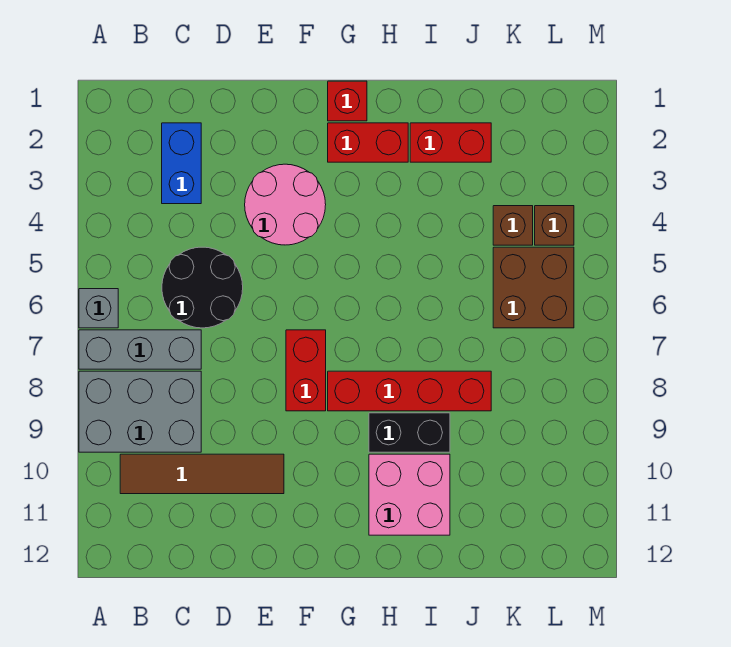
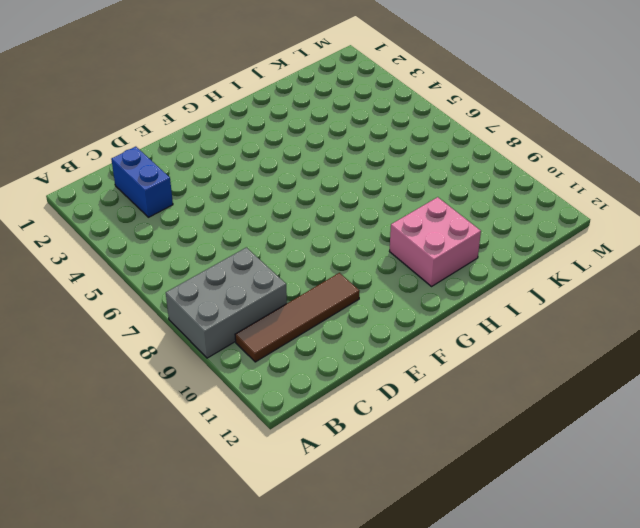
none -> grey brick A6 level 1
none -> grey brick A7:C7 level 1
none -> black round brick C5:D6 level 1

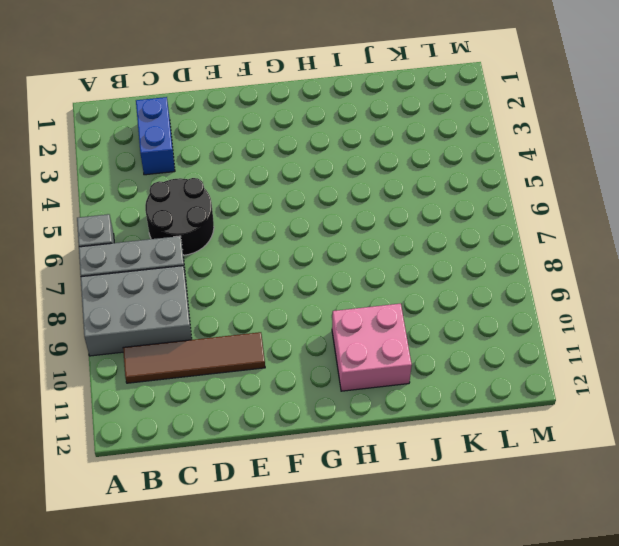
none -> pink round brick E3:F4 level 1
none -> red brick F7:F8 level 1
none -> red brick G1 level 1

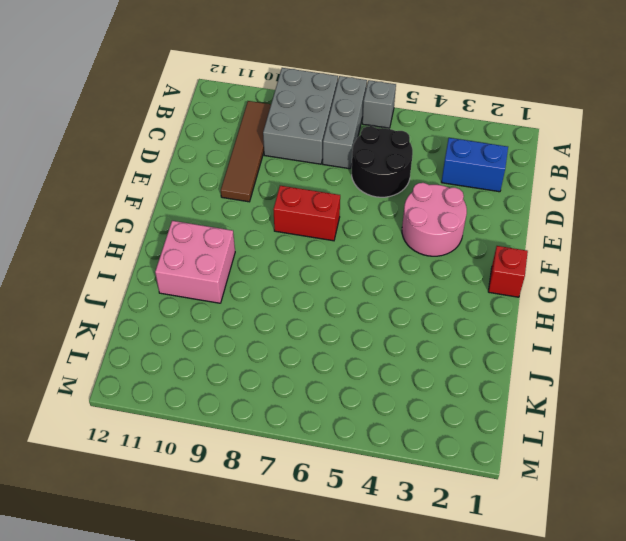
none -> red brick G2:H2 level 1
none -> red brick G8:J8 level 1
none -> black brick H9:I9 level 1

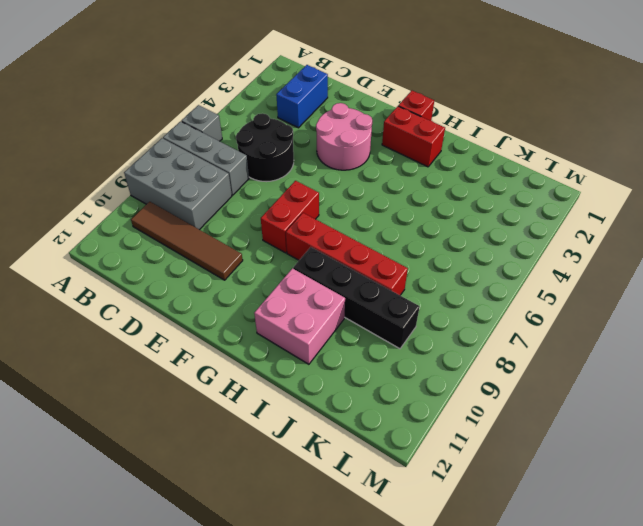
black brick H9:K9 level 1 -> black brick H9:I9 level 1
none -> red brick I2:J2 level 1
none -> brown brick K4 level 1
none -> brown brick K5:L6 level 1

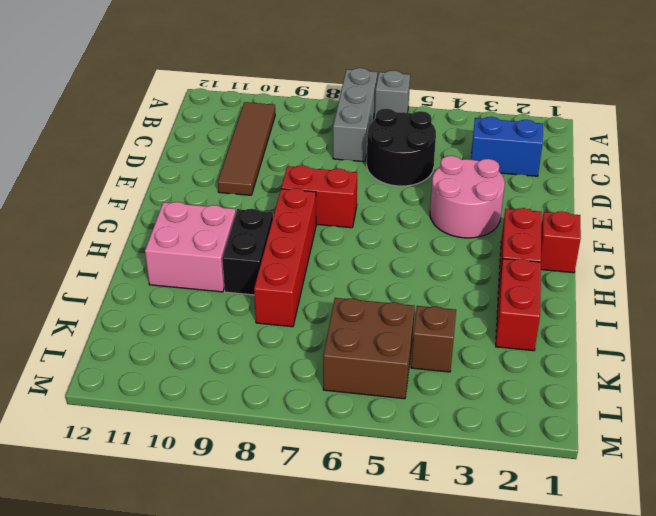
none -> grey brick A8:C9 level 1
none -> brown brick L4 level 1

